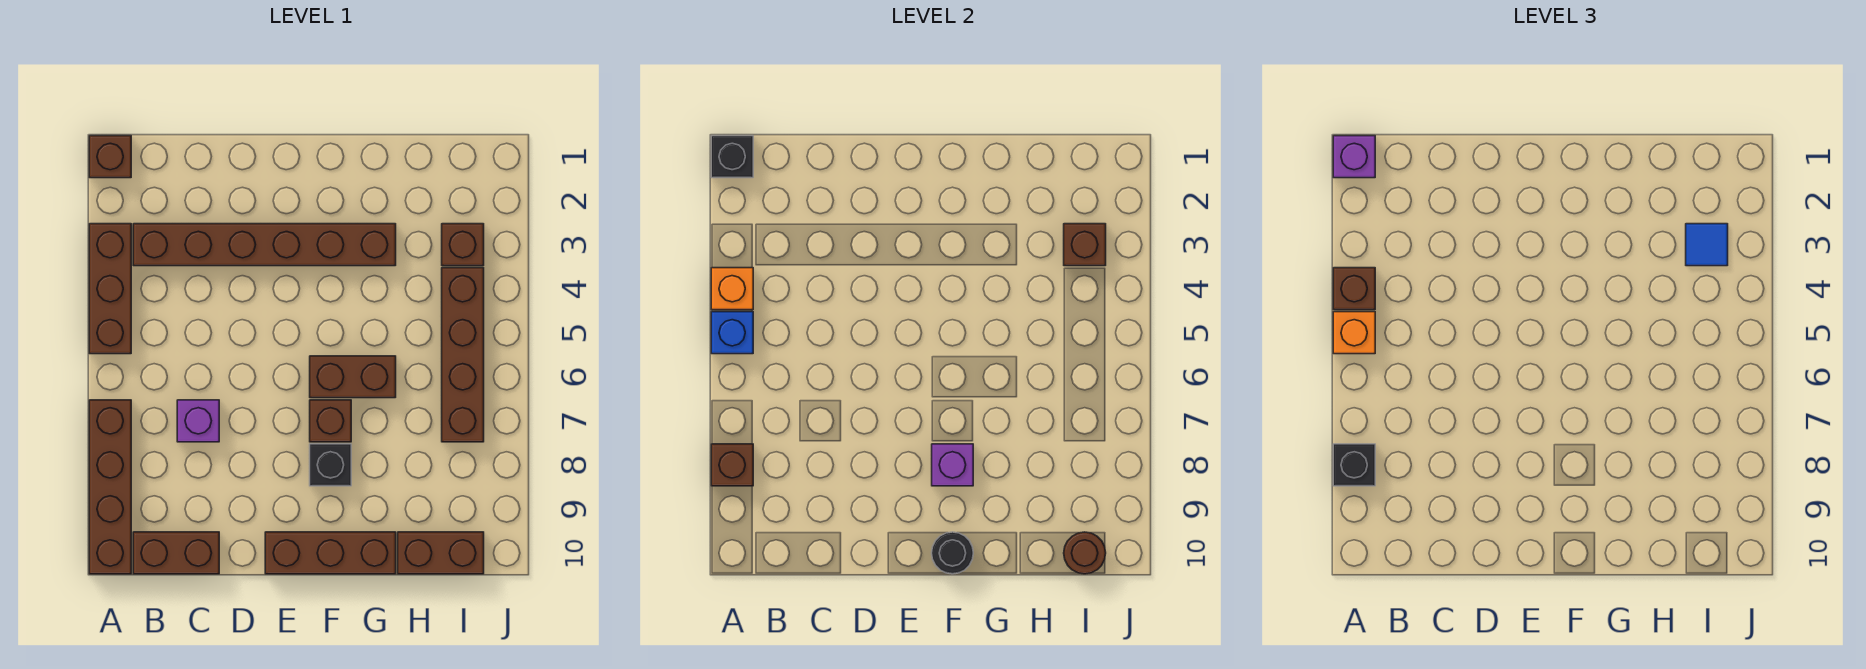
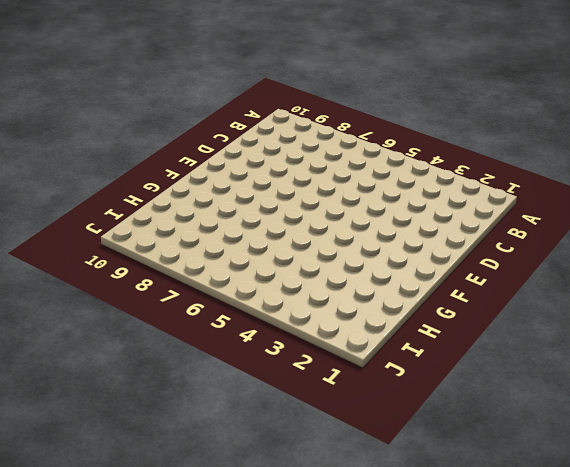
none -> brown brick A1 level 1
none -> brown brick A3:A5 level 1
none -> brown brick A7:A10 level 1

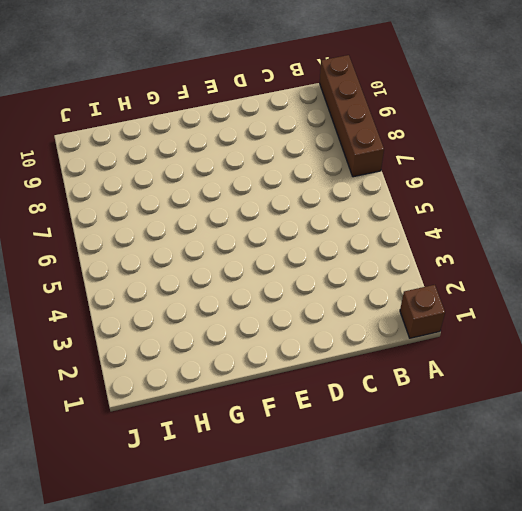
none -> brown brick A3:A5 level 1
none -> brown brick B3:G3 level 1
none -> brown brick B10:C10 level 1

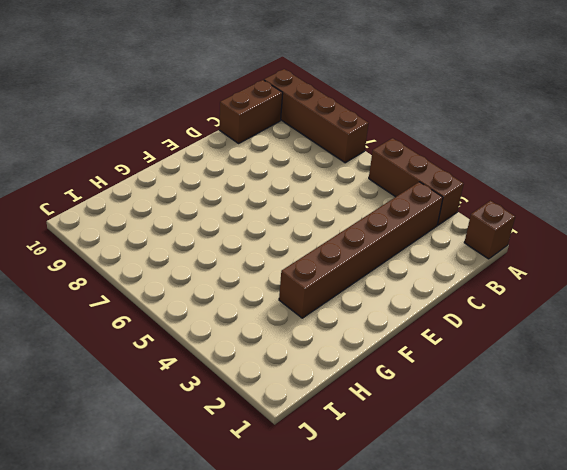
none -> purple brick C7 level 1
none -> brown brick E10:G10 level 1
none -> brown brick F6:G6 level 1

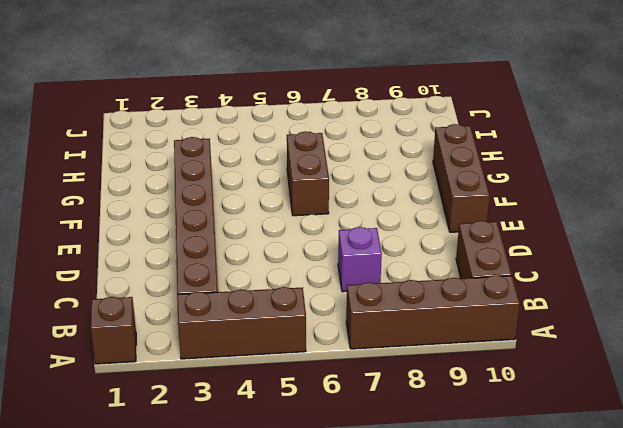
none -> brown brick F7 level 1
none -> black brick F8 level 1
none -> brown brick H10:I10 level 1

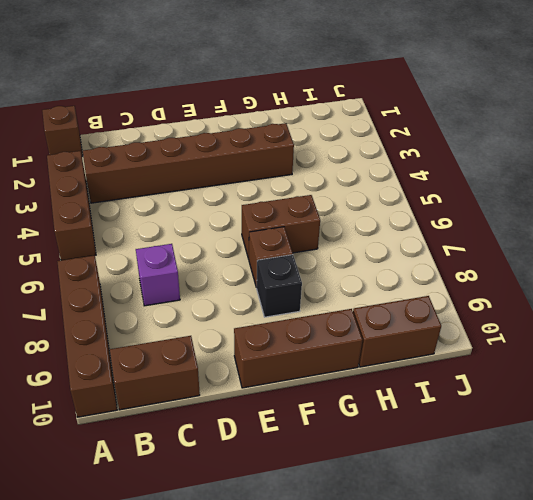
none -> brown brick I3 level 1
none -> brown brick I4:I7 level 1
none -> black brick A1 level 2

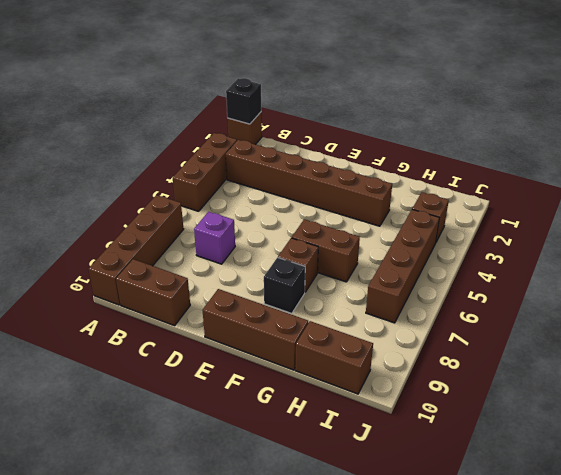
none -> orange brick A4 level 2
none -> blue brick A5 level 2
none -> brown brick A8 level 2

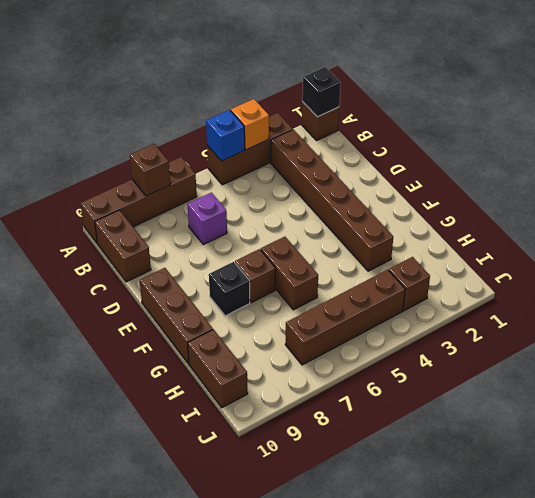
none -> purple brick F8 level 2
none -> black round brick F10 level 2
none -> brown brick I3 level 2

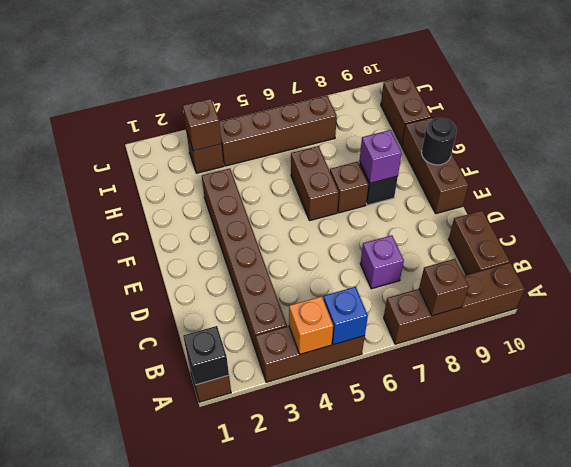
none -> brown round brick I10 level 2
none -> purple brick A1 level 3
none -> brown brick A4 level 3

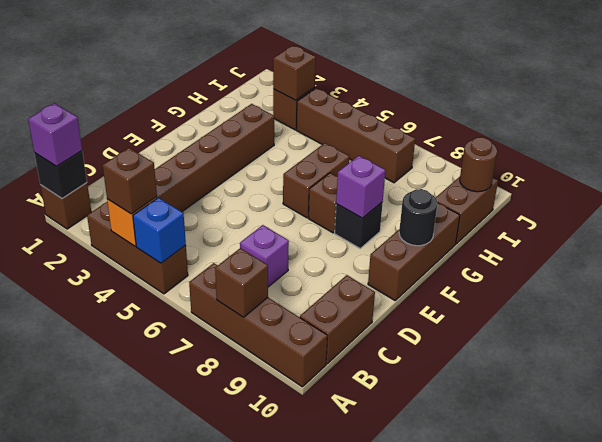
none -> orange brick A5 level 3
none -> black brick A8 level 3
none -> blue tile I3 level 3

